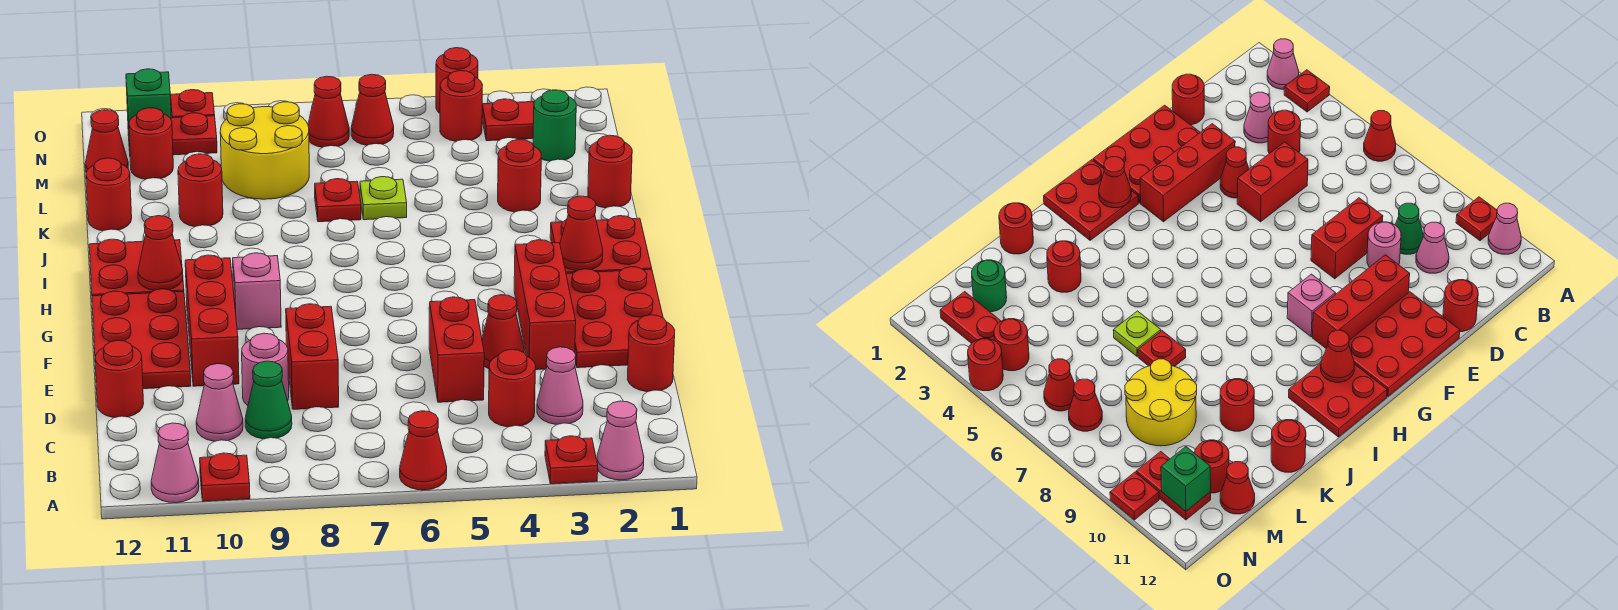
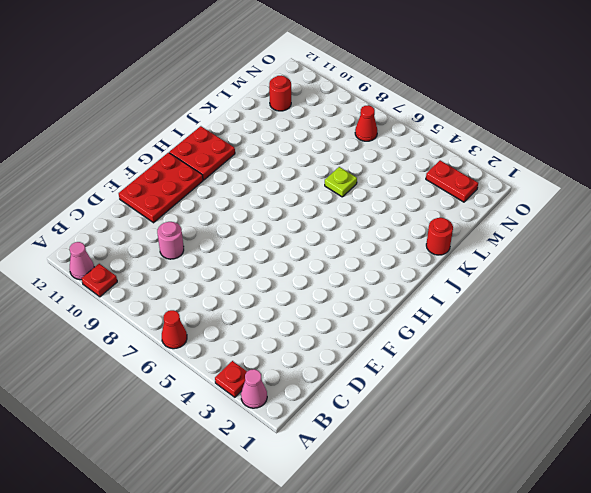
none -> pink cone C3 level 1
none -> red round brick C4 level 1
none -> green cone C9 level 1
none -> pink cone C10 level 1

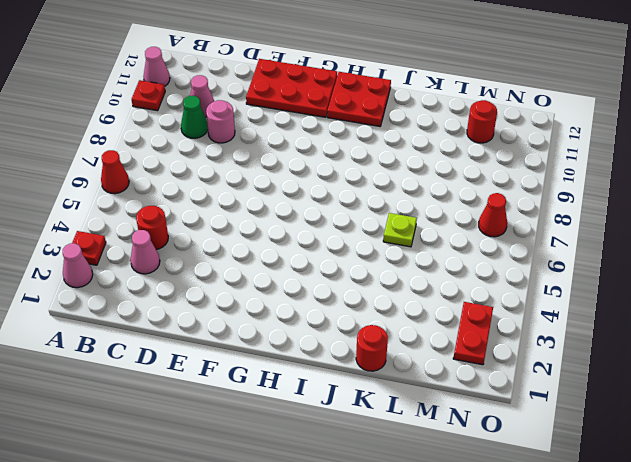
none -> red round brick D1 level 1
none -> red brick D5:E5 level 1
none -> red brick D8:E8 level 1
none -> red round brick D12 level 1

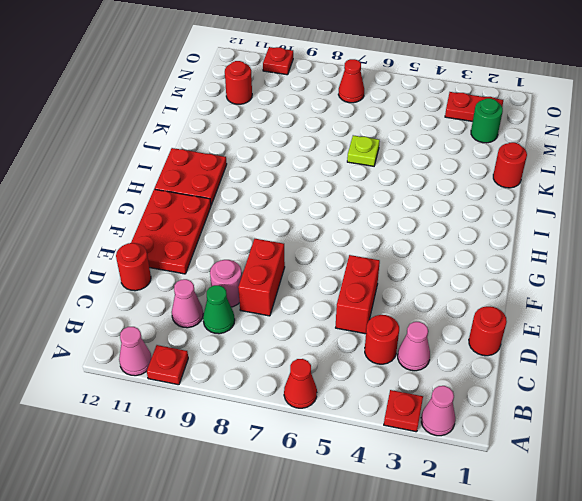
none -> red plate E1:G2 level 1
none -> red brick E3:G3 level 1
none -> red cone E4 level 1
none -> red brick E10:G10 level 1

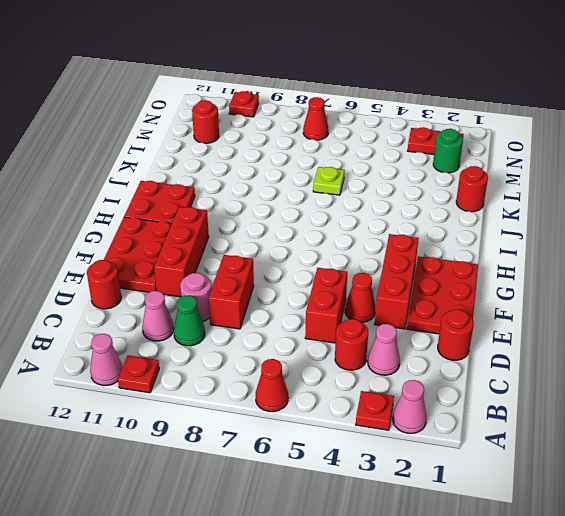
none -> pink brick G9 level 1
none -> red plate H1:I2 level 1
none -> red round brick K3 level 1
none -> red plate K7 level 1

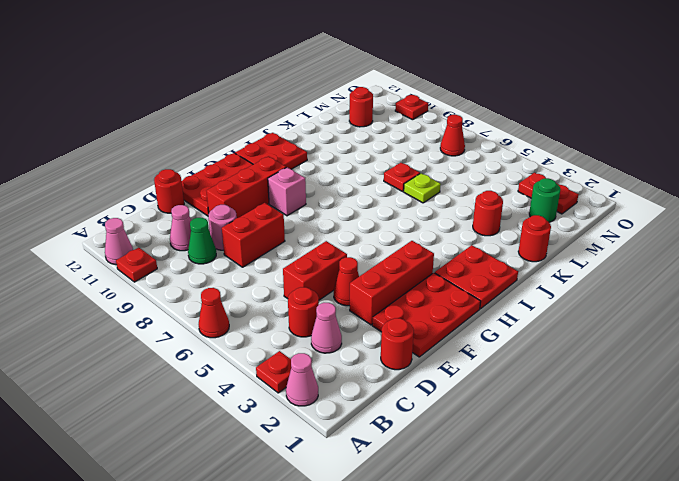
none -> red round brick K10 level 1
none -> red round brick K12 level 1
none -> yellow round brick L8:M9 level 1
none -> red cone M12 level 1

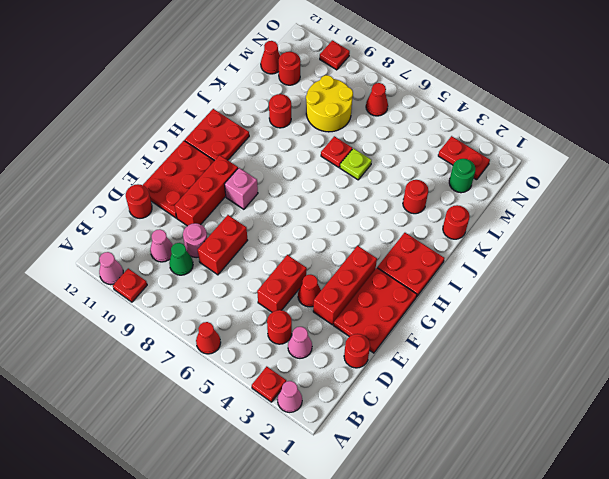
none -> red round brick K12 level 1
none -> red round brick N4 level 1
none -> red cone N6 level 1
none -> red plate N10:N11 level 1

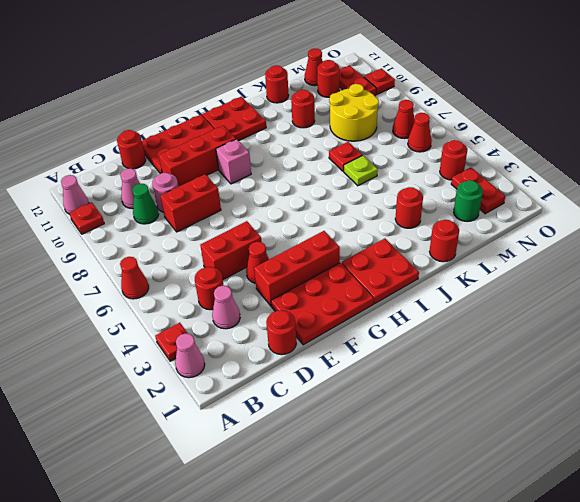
none -> red round brick O4 level 1
none -> red cone H2 level 2
none -> red cone H11 level 2
none -> green brick N11 level 2

